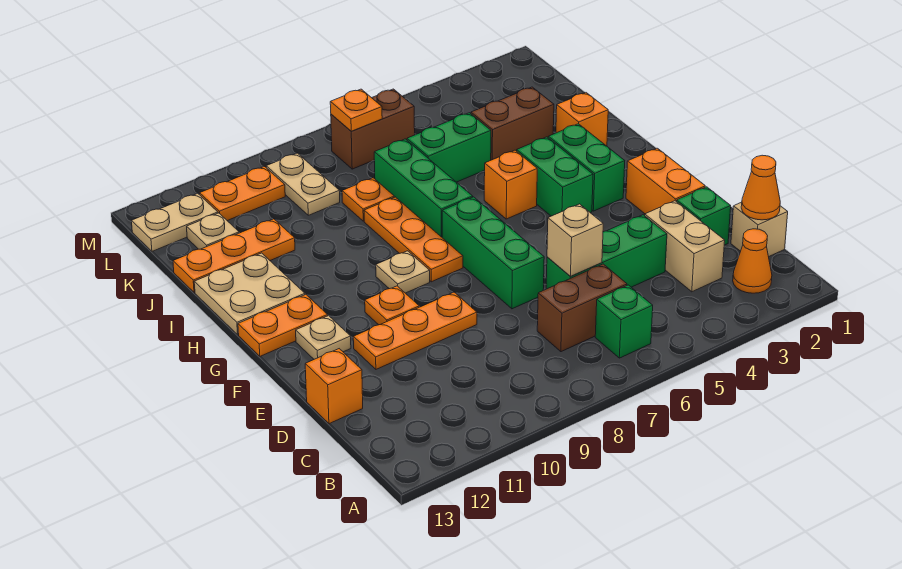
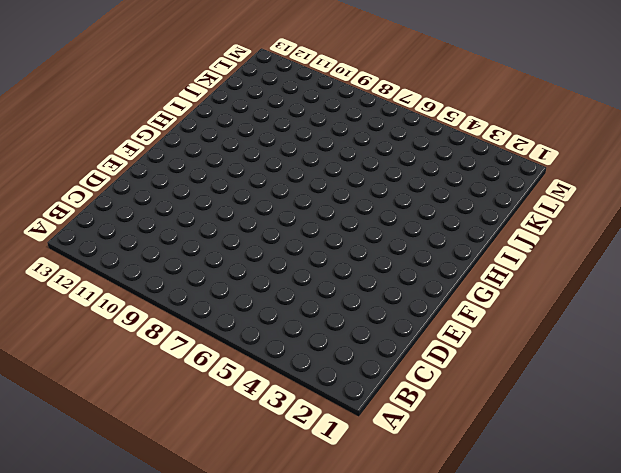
none -> orange cone B2 level 1
none -> green brick B6 level 1
none -> tan brick C1 level 1
none -> tan brick C3:D3 level 1

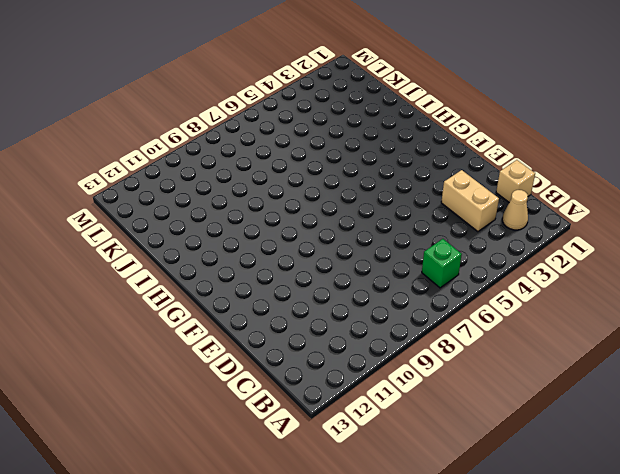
tan cone B2 level 1 -> orange cone B2 level 1
none -> brown brick C6:C7 level 1
none -> green brick D2 level 1
none -> green brick D4:D6 level 1
none -> orange brick D13 level 1

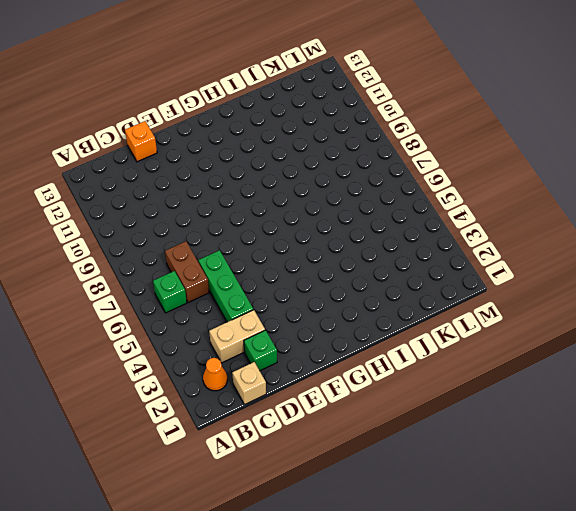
none -> orange brick E2:F2 level 1
none -> green brick E7:G7 level 1
none -> orange plate E9:E11 level 1
none -> orange plate F10 level 1

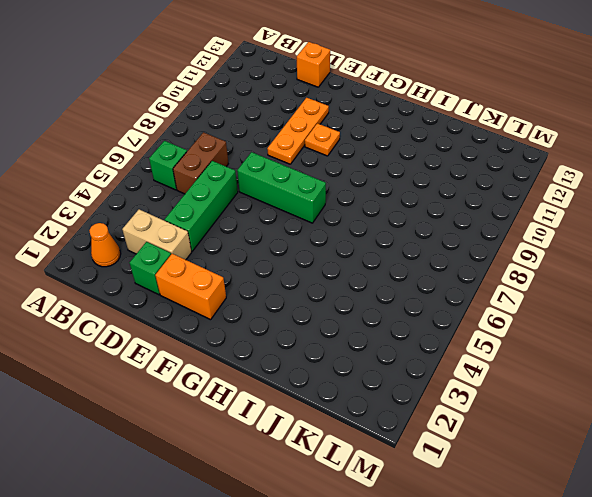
none -> tan brick C1 level 1
none -> tan plate F12 level 1
none -> green brick G3:H3 level 1
none -> green brick G4:H4 level 1

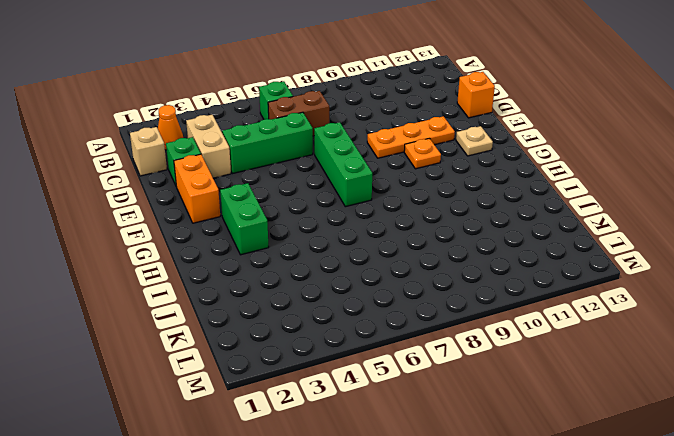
none -> green brick G4:H4 level 1
none -> orange plate G8:I8 level 1
none -> tan plate G9 level 1
none -> orange plate G12:G13 level 1

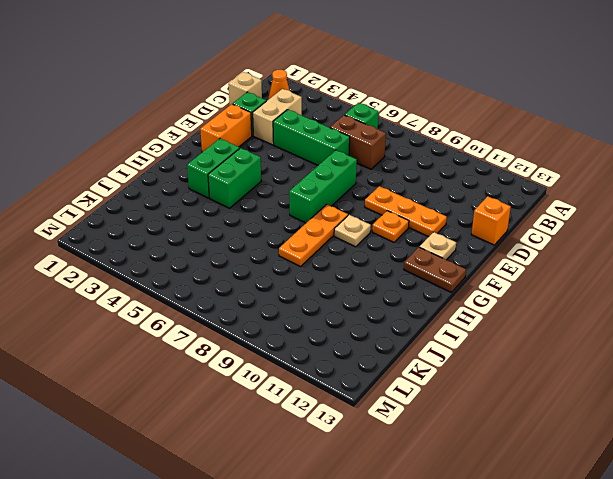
brown plate G12:G13 level 1 -> orange plate G12:G13 level 1
none -> orange brick H5 level 1
none -> green brick H7:J7 level 1
none -> tan plate H12:I13 level 1
none -> orange brick I2 level 1

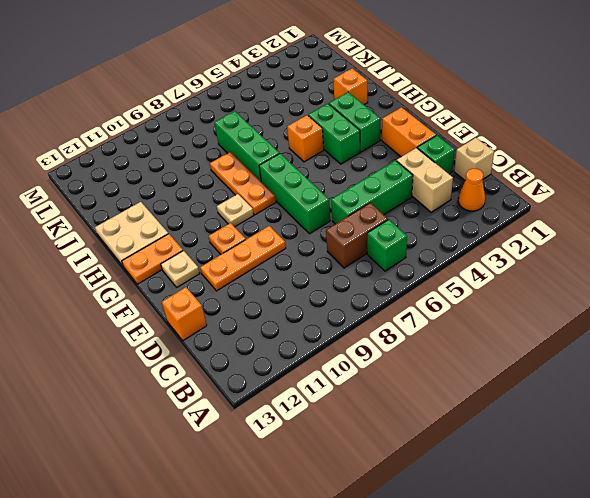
none -> brown brick J3:J4 level 1
none -> green brick J5:J6 level 1
none -> orange plate J8 level 1
none -> orange plate J11:J13 level 1

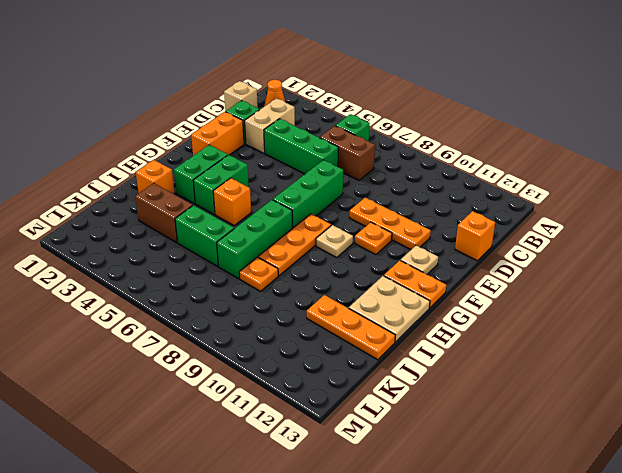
none -> tan plate K9:L9 level 1
none -> tan plate K12 level 1
none -> brown brick L6:L7 level 1
none -> orange plate L10:L11 level 1

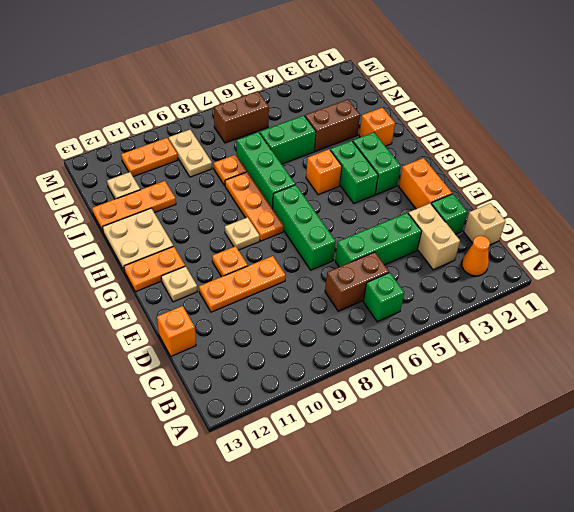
none -> tan plate L12:L13 level 1
none -> orange cone C1 level 2
none -> tan brick D6 level 2
none -> orange plate L7 level 2

